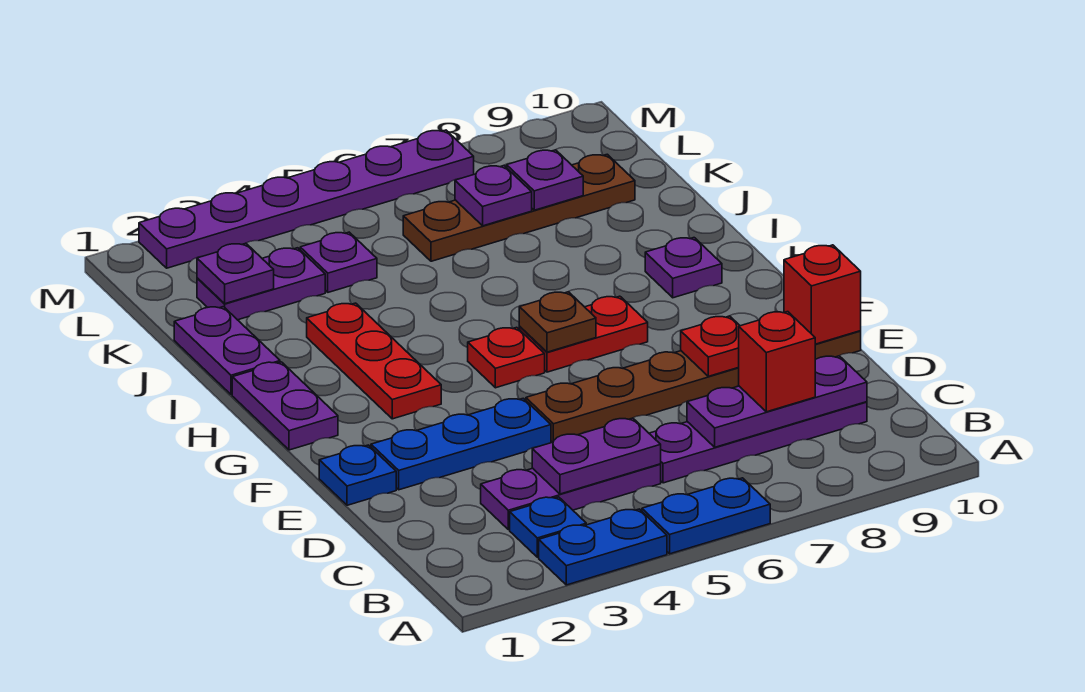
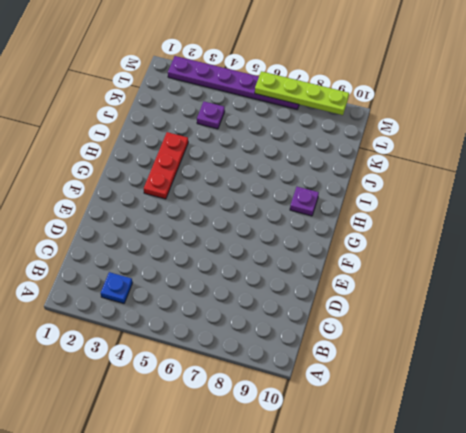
lime plate M6:M9 level 2 -> none
none -> blue plate A3:A4 level 1
none -> blue plate A5:A6 level 1
none -> purple plate C3:C5 level 1

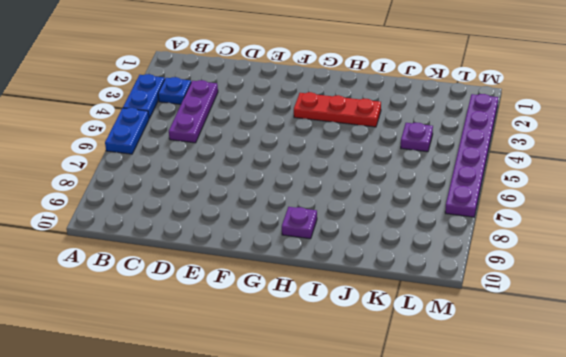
none -> purple plate C6:C9 level 1
none -> blue plate E1 level 1
none -> blue plate E2:E4 level 1

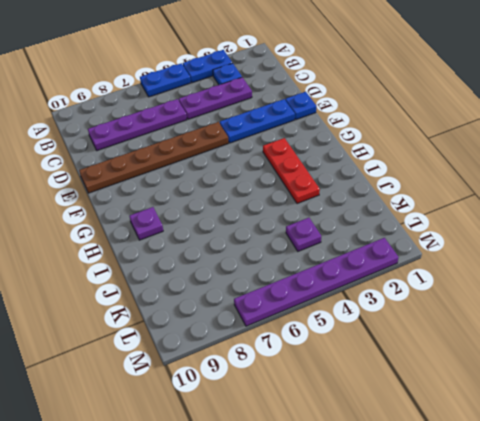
none -> purple plate G1:H1 level 1
none -> red plate G5 level 1
none -> red plate G6:G7 level 1

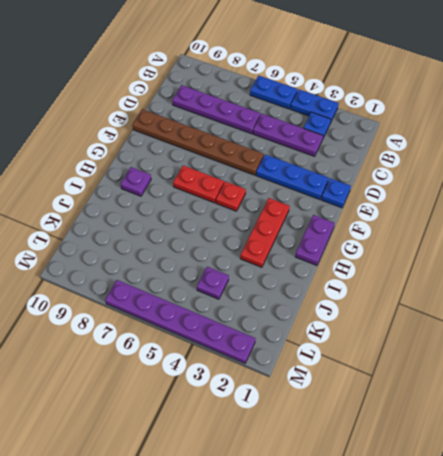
none -> purple plate I1:J1 level 1
none -> purple plate K2:K3 level 1
none -> brown plate K6:K9 level 1

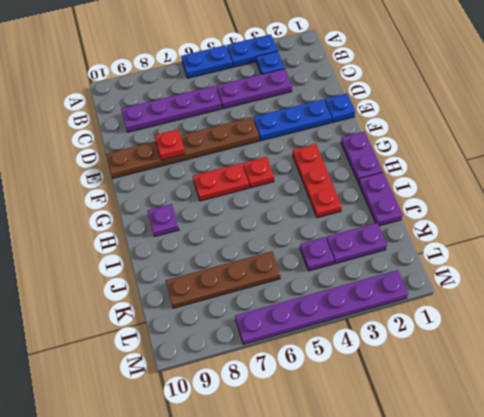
none -> purple plate C4:C5 level 2
none -> purple plate C7:C9 level 2
none -> red brick E10 level 2

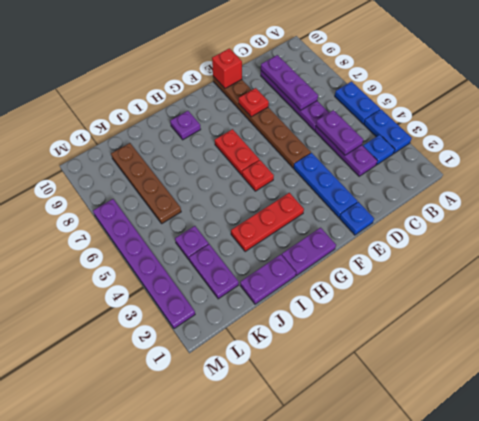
none -> brown plate G6 level 2
none -> purple plate K2 level 2
none -> purple plate K7 level 2

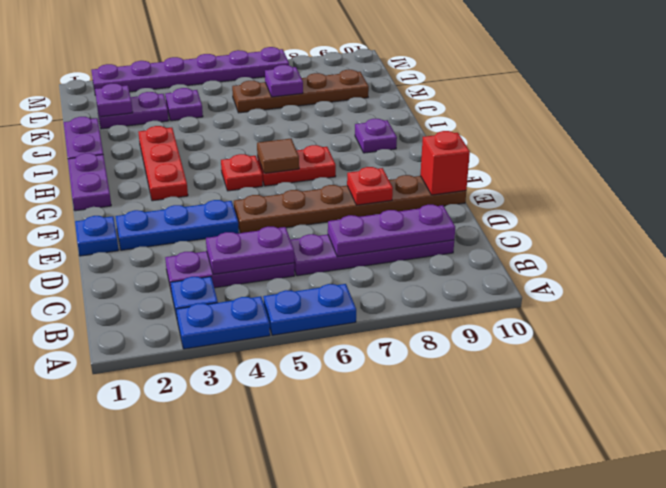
brown tile G6 level 2 -> brown plate G6 level 2
none -> purple plate K8 level 2
none -> red brick C8 level 3

